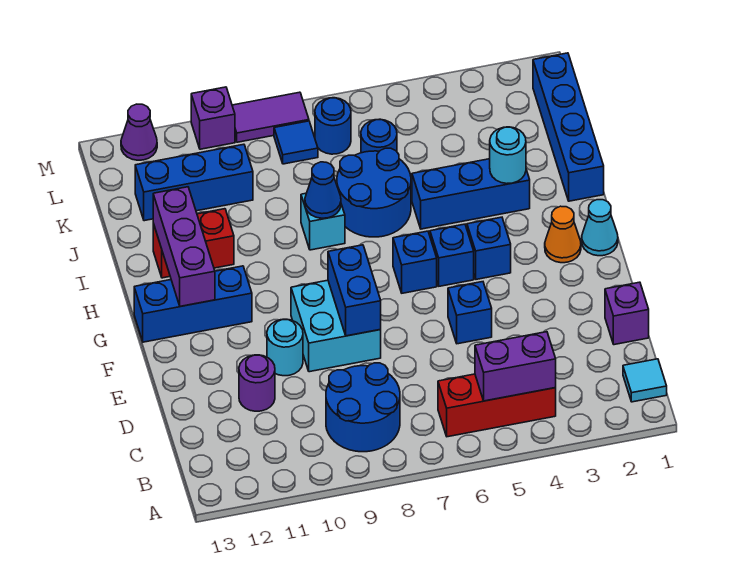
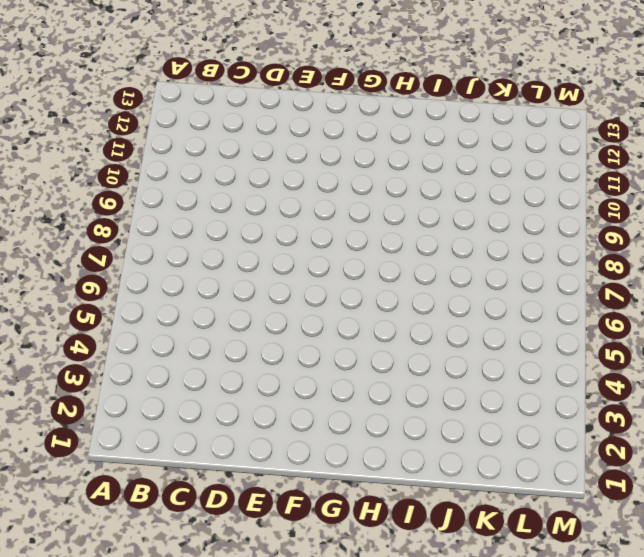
none -> cyan tile B1 level 1
none -> red brick B4:B6 level 1
none -> blue round brick B8:C9 level 1
none -> purple brick D1 level 1

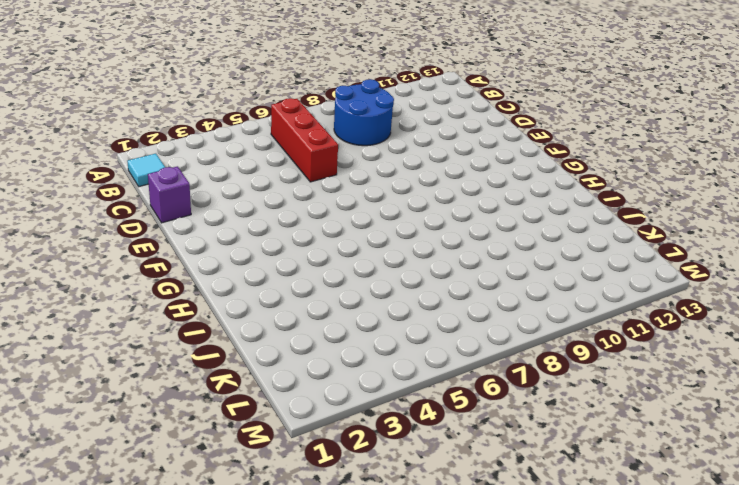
red brick B6:D6 level 1 -> red brick B4:B6 level 1
none -> purple round brick D11 level 1
none -> blue brick E5 level 1
none -> cyan brick E8:F9 level 1
none -> cyan round brick E10 level 1

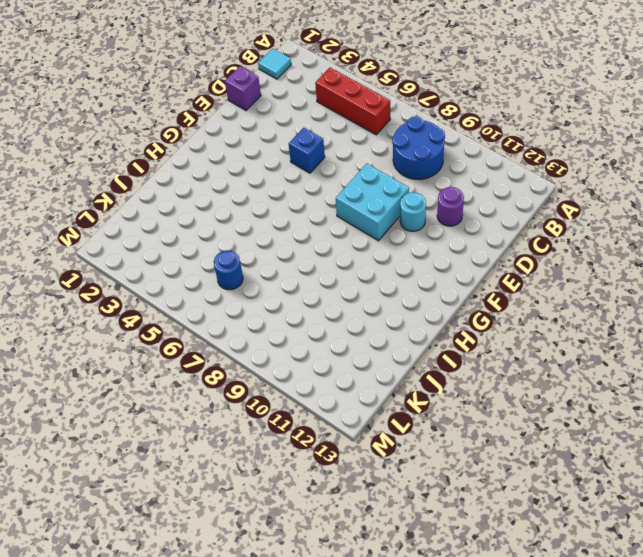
none -> cyan cone G1 level 1
none -> orange cone G2 level 1
none -> blue brick G4 level 1
none -> blue brick G5 level 1

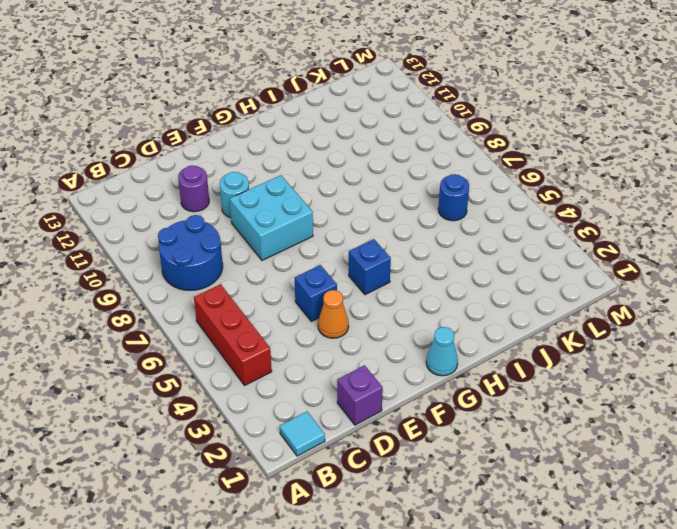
orange cone E4 level 1 -> orange cone G2 level 1
none -> blue brick G4 level 1
none -> blue brick G6 level 1
none -> blue brick G11:G13 level 1
none -> blue brick I1:L1 level 1

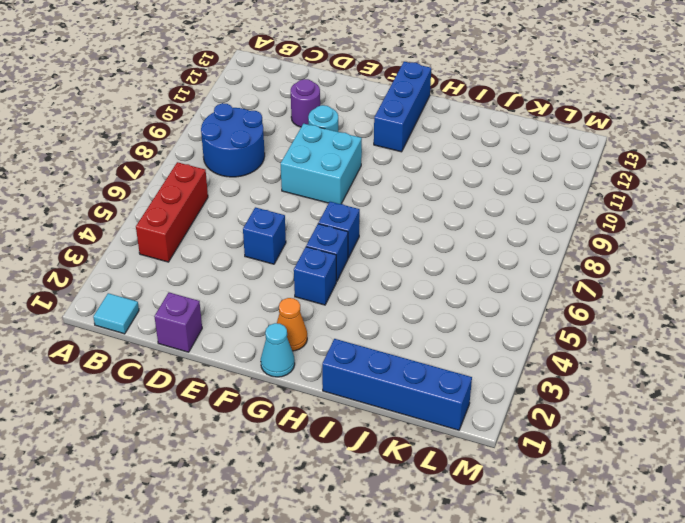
none -> blue brick I3:I5 level 1
none -> blue round brick I6:J7 level 1
none -> cyan brick I8 level 1
none -> red brick I11:I12 level 1

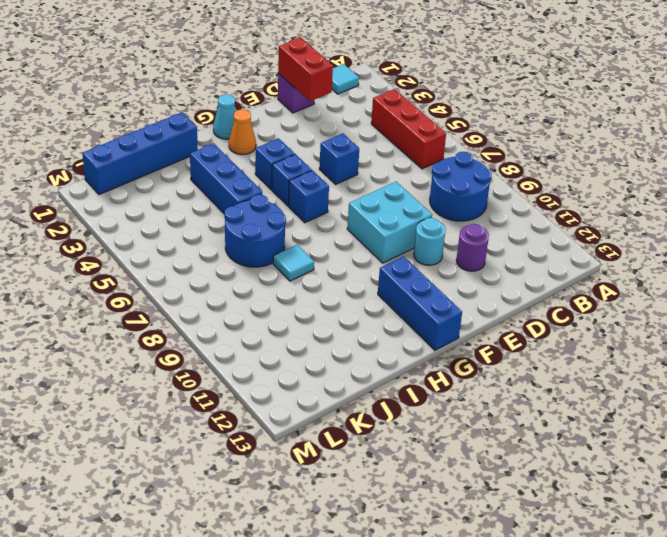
red brick D1:D2 level 2 -> red brick I11:I12 level 1
cyan tile I8 level 1 -> cyan brick I8 level 1
none -> blue round brick K6 level 1
none -> blue brick K10:K12 level 1
none -> blue round brick L7 level 1
none -> blue tile L8 level 1

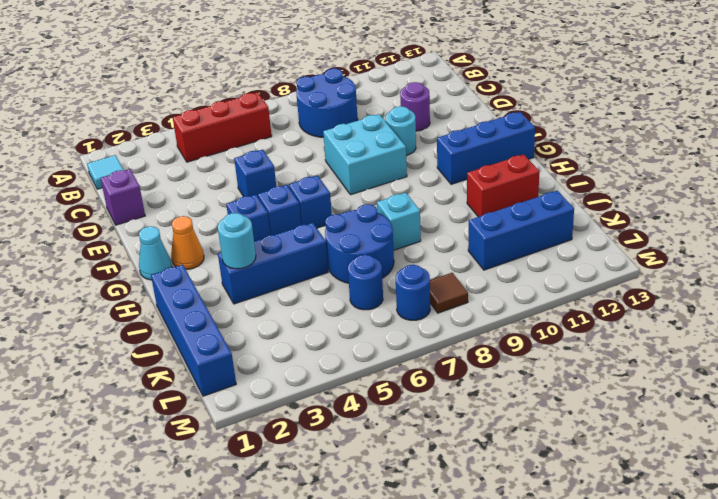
brown tile L8 level 1 -> blue tile L8 level 1
none -> purple tile M8:M9 level 1
none -> purple brick M10 level 1
none -> purple cone M12 level 1
none -> purple brick B4:B5 level 2

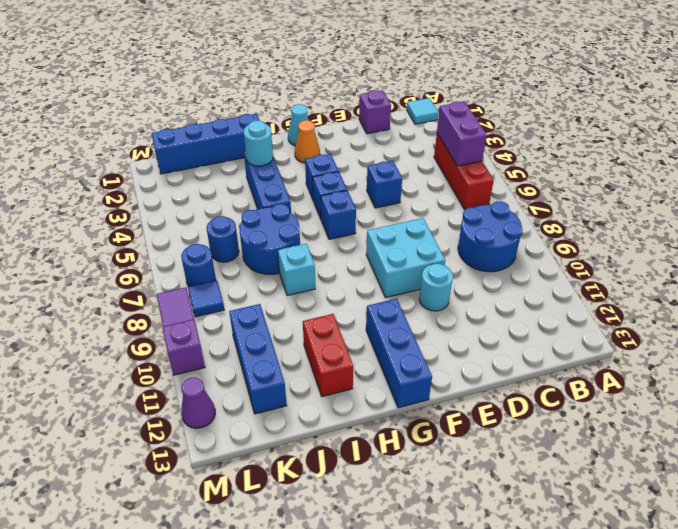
none -> purple round brick D11 level 1
none -> blue brick E8:F8 level 2
none -> purple brick G12:I12 level 2
none -> blue cone I8 level 2

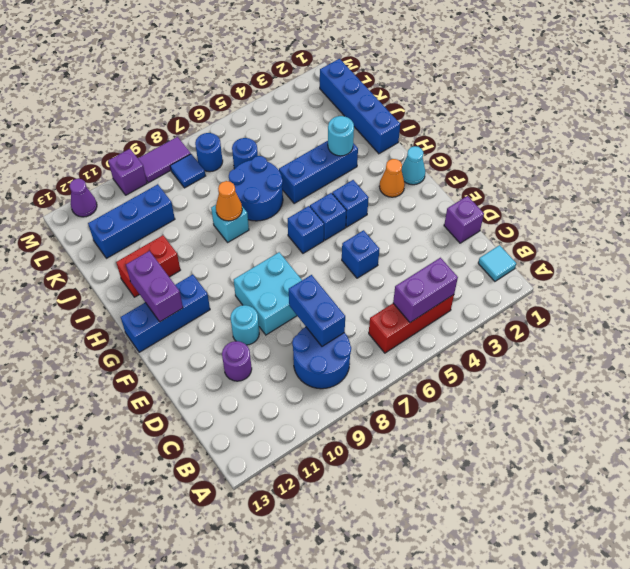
blue brick C8:D8 level 2 -> blue brick E8:F8 level 2
purple brick G12:H12 level 2 -> purple brick G12:I12 level 2
orange cone I8 level 2 -> blue cone I8 level 2

